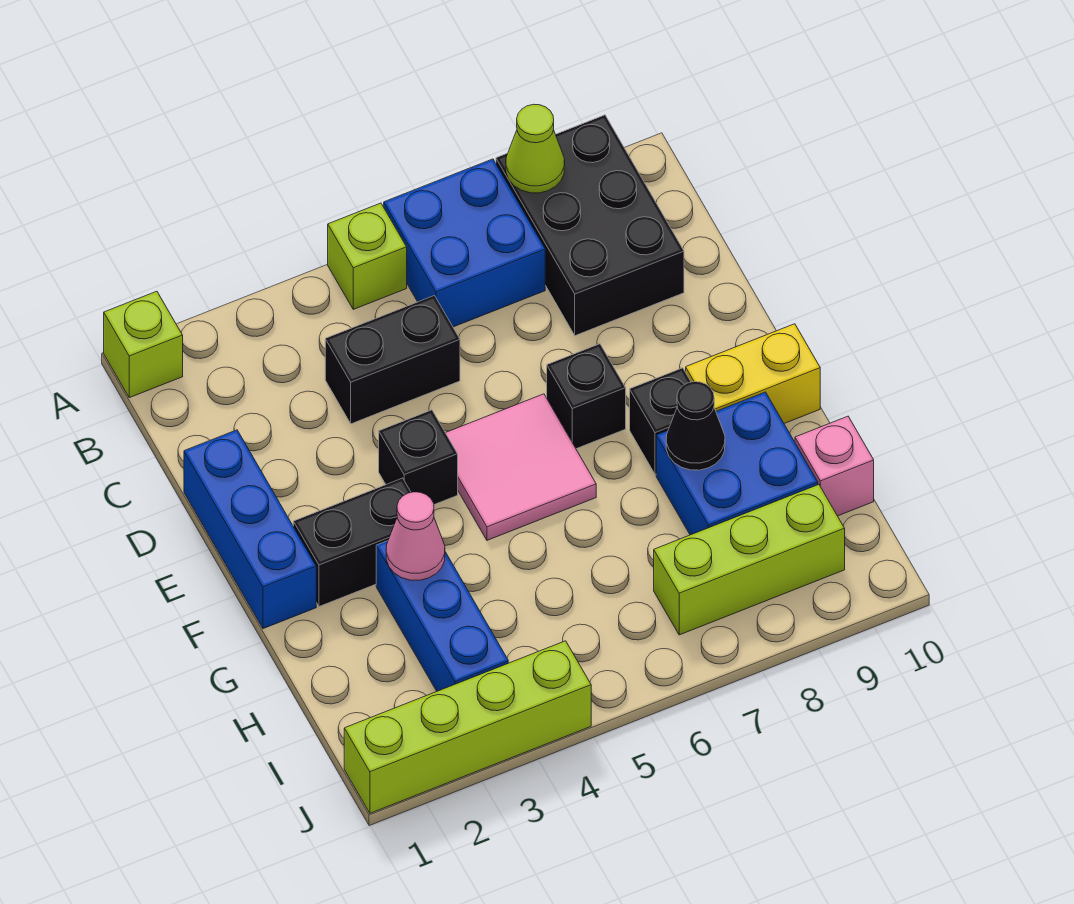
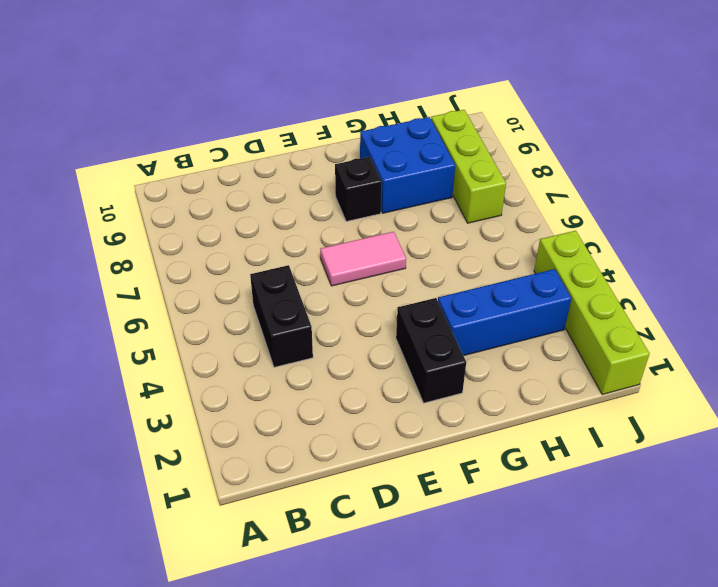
pink tile E6:F6 level 1 -> pink tile E5:F6 level 1
none -> lime brick A1 level 1
none -> lime brick A5 level 1
none -> blue brick A6:B7 level 1

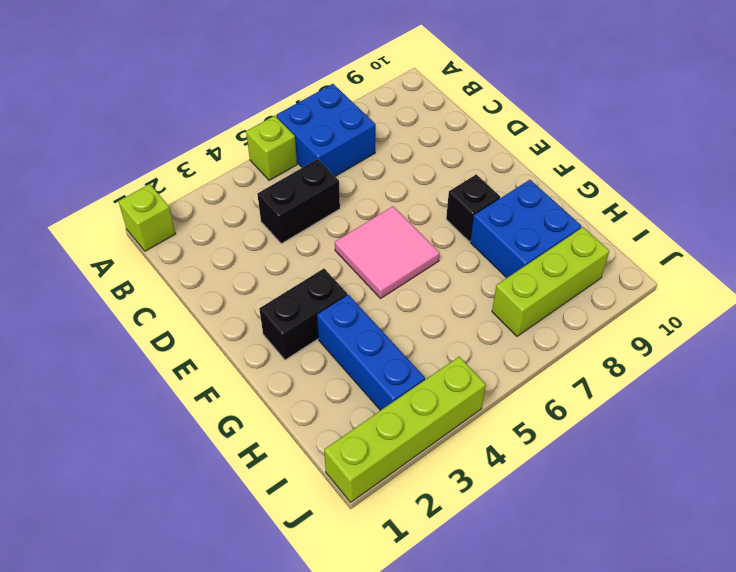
none -> black brick A8:C9 level 1
none -> blue brick D1:F1 level 1
none -> black brick E4 level 1

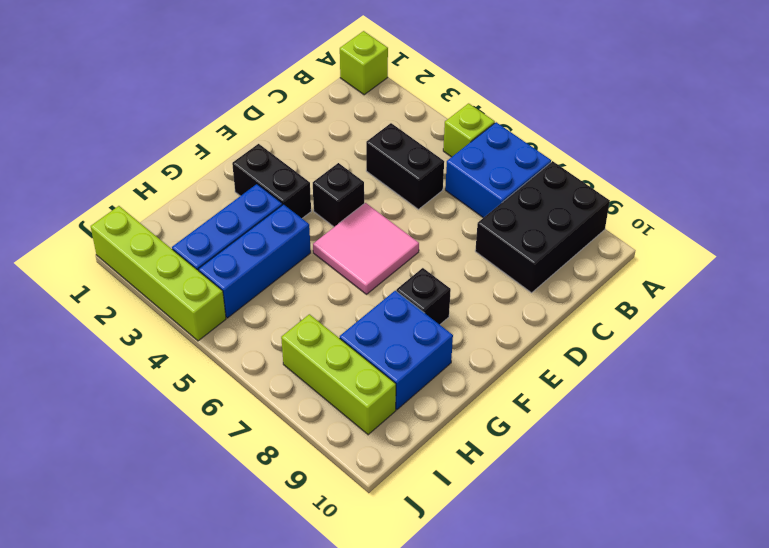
blue brick G4:I4 level 1 -> blue brick D1:F1 level 1
none -> black brick E7 level 1
none -> yellow brick F9:F10 level 1
none -> pink brick H10 level 1

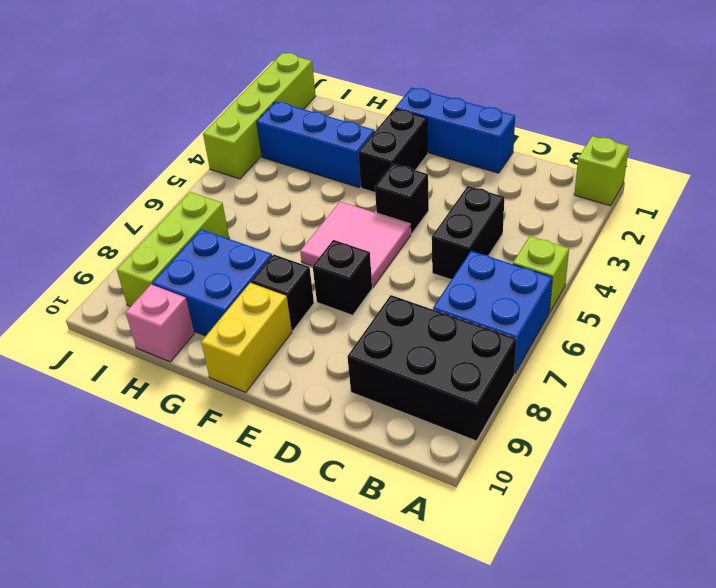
none -> lime cone A8 level 2
none -> pink cone G3 level 2
none -> black cone G8 level 2

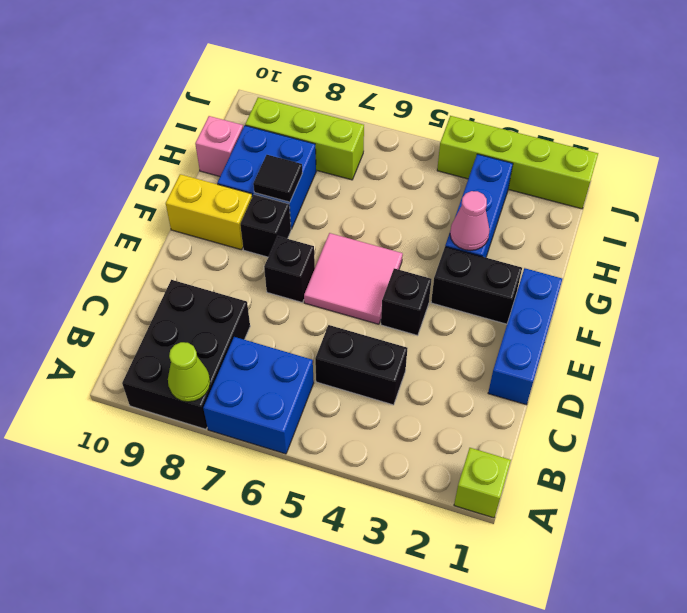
black tile G8 level 2 -> black cone G8 level 2
none -> lime brick A5 level 1

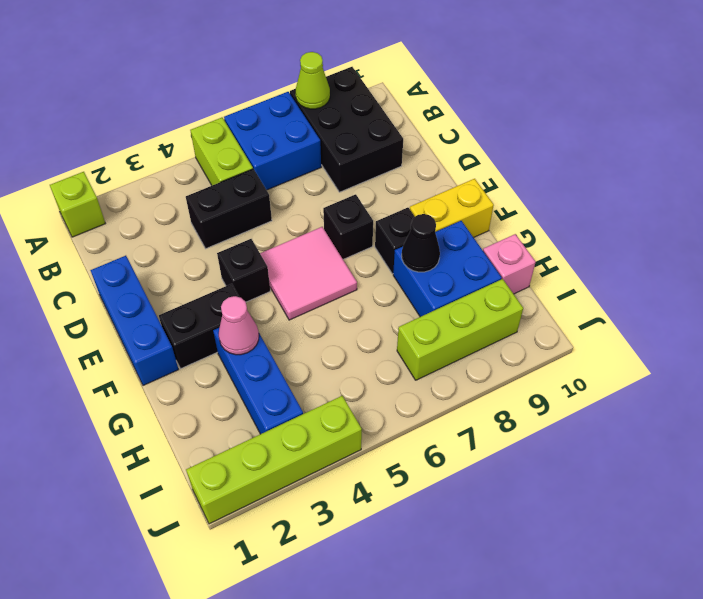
lime brick A5:B5 level 1 -> lime brick A5 level 1

